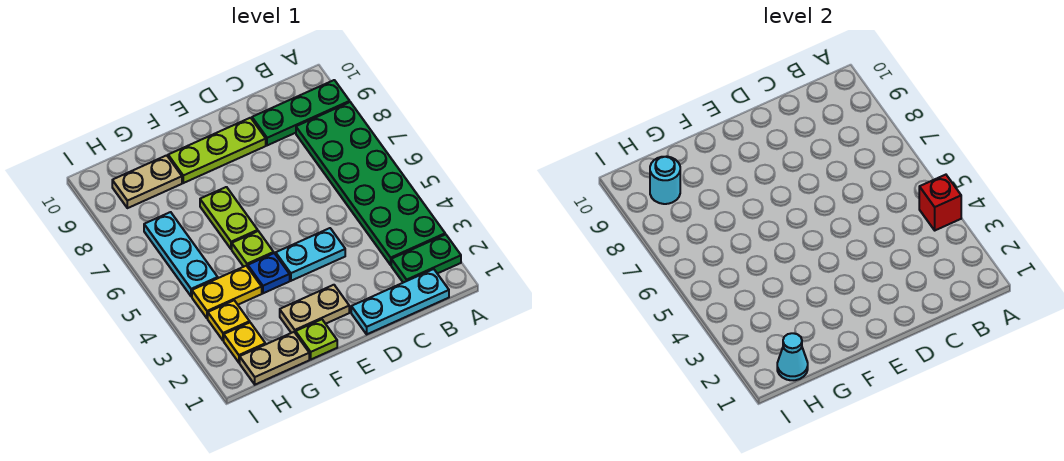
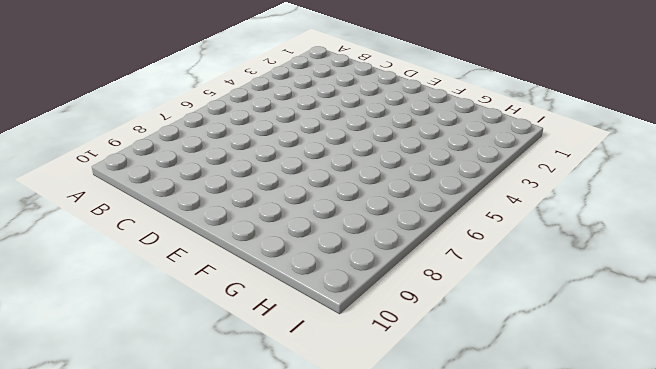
none -> green plate A2:B2 level 1
none -> green plate A3:B8 level 1
none -> green plate A9:C9 level 1

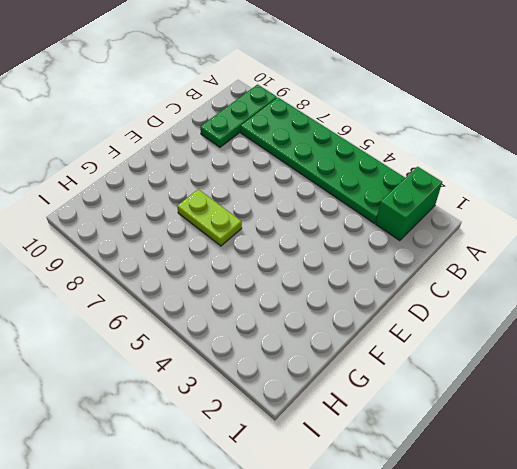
green brick A2:B2 level 1 -> green plate A2:B2 level 1
none -> cyan plate B1:D1 level 1
none -> cyan plate D4:E4 level 1
none -> lime plate D9:F9 level 1

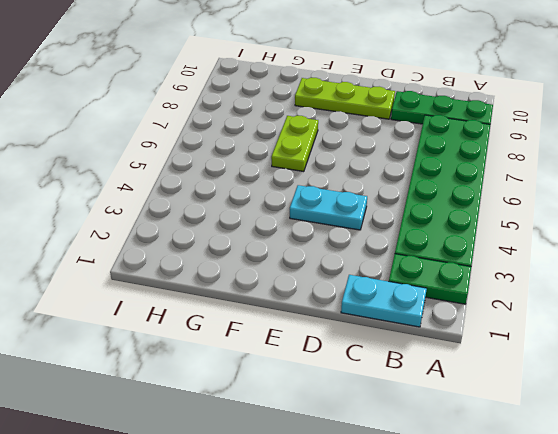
cyan plate B1:C1 level 1 -> cyan plate B1:D1 level 1
none -> tan plate E2:F2 level 1
none -> lime plate F1 level 1
none -> blue plate F4 level 1

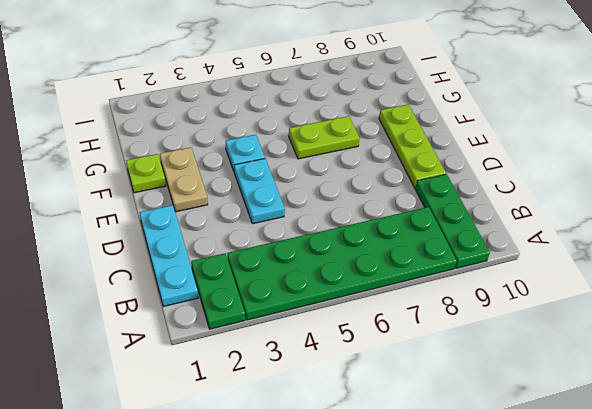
cyan plate F4 level 1 -> blue plate F4 level 1
none -> lime plate F5 level 1
none -> tan plate G1:H1 level 1
none -> yellow plate G4:H4 level 1

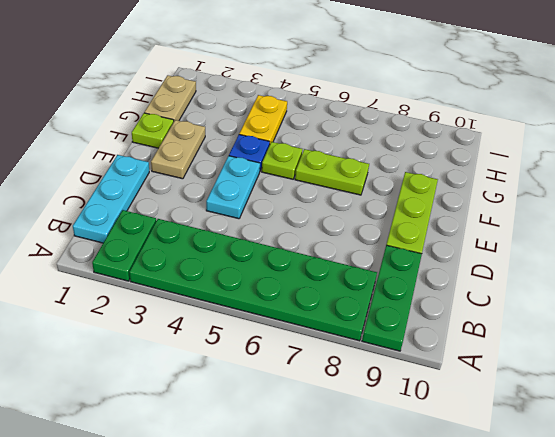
none -> tan plate G9:H9 level 1
none -> yellow plate H2 level 1
none -> yellow plate H3 level 1

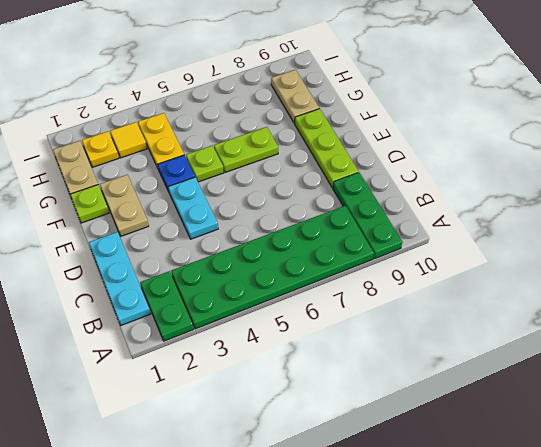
yellow tile H3 level 1 -> yellow plate H3 level 1
none -> cyan plate H5:H7 level 1
none -> red brick A4 level 2
none -> cyan cone H1 level 2

